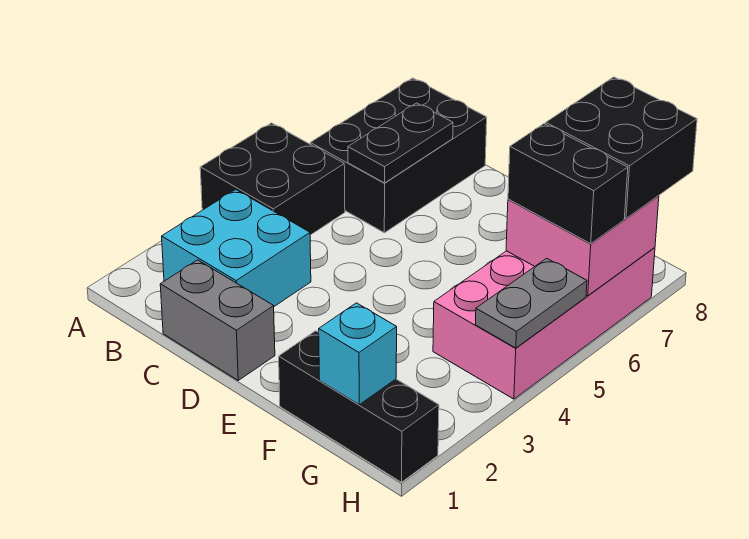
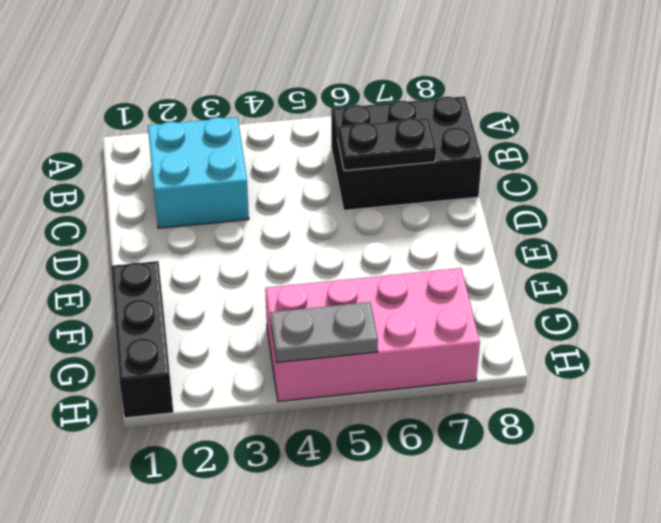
none -> black brick A4:B5 level 1
none -> grey brick C1:D1 level 1
none -> cyan brick G1 level 2

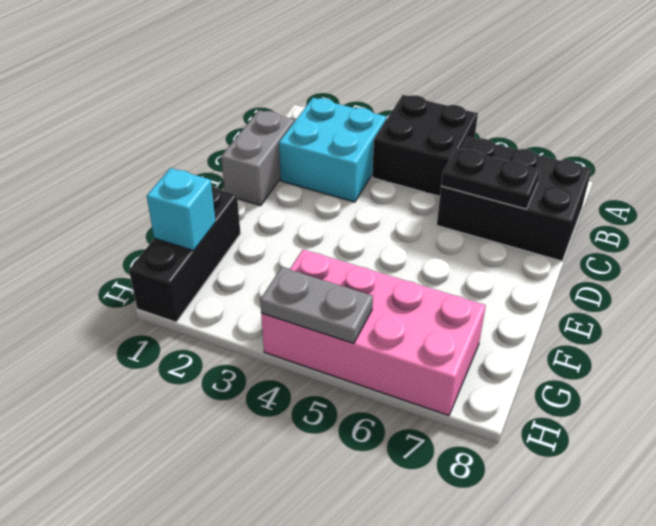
none -> pink brick G6:H7 level 2
none -> black brick G6:H6 level 3
none -> black brick G7:H8 level 3

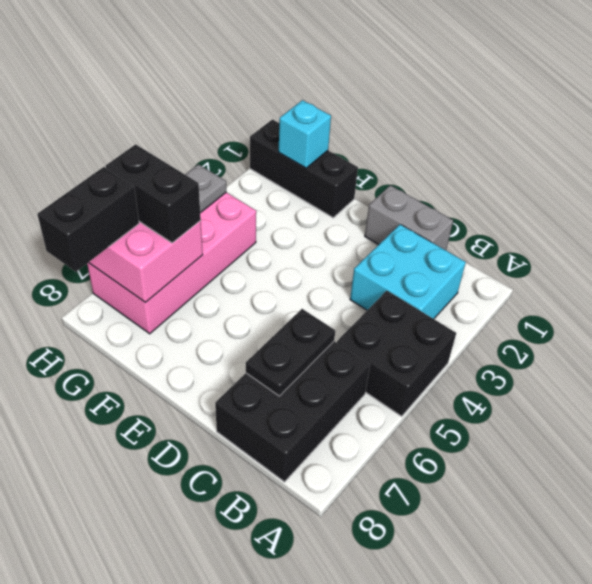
black brick H7:H8 level 3 -> black brick G7:H8 level 3

